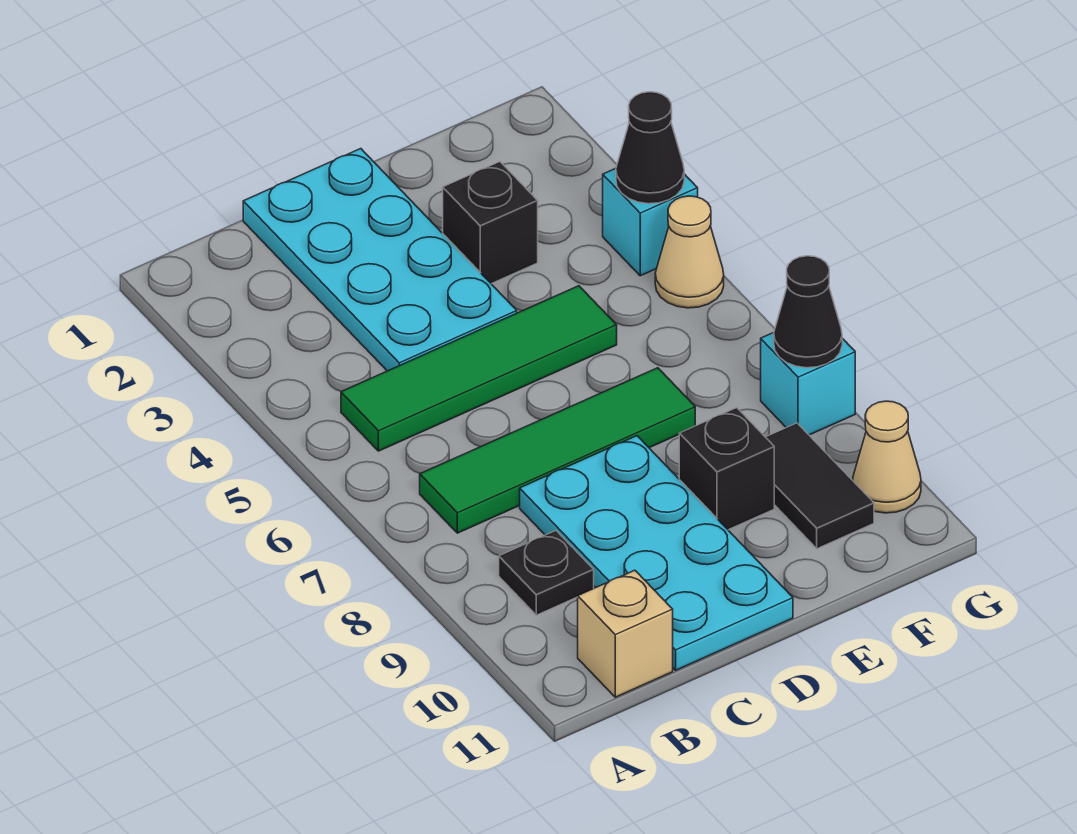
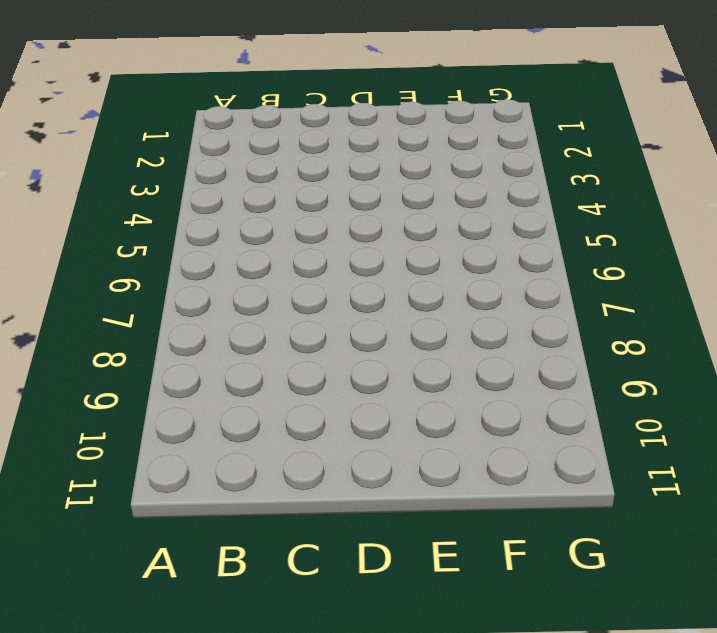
none -> green tile B5:E5 level 1
none -> green tile B7:E7 level 1
none -> black plate B9 level 1

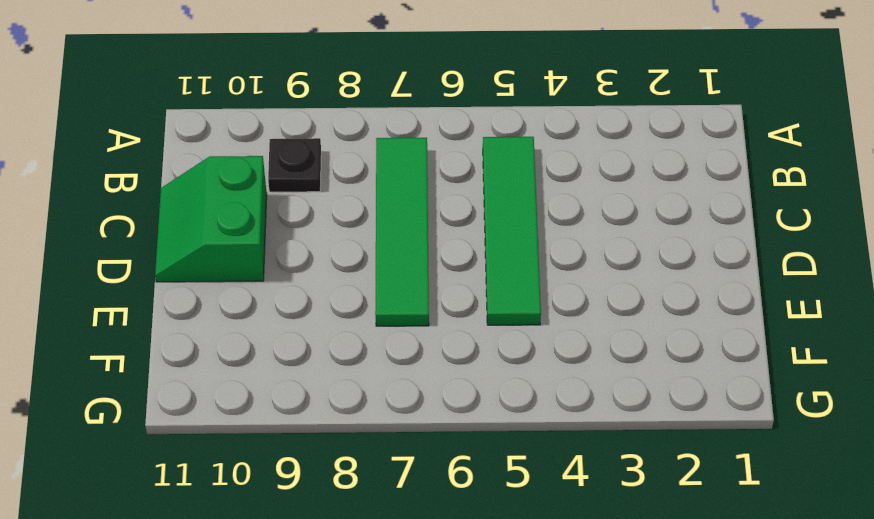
green slope C10:D11 level 1 top 10 -> cyan plate C8:D11 level 1
none -> tan brick B11 level 1
none -> cyan plate C1:D4 level 1
none -> black brick E3 level 1

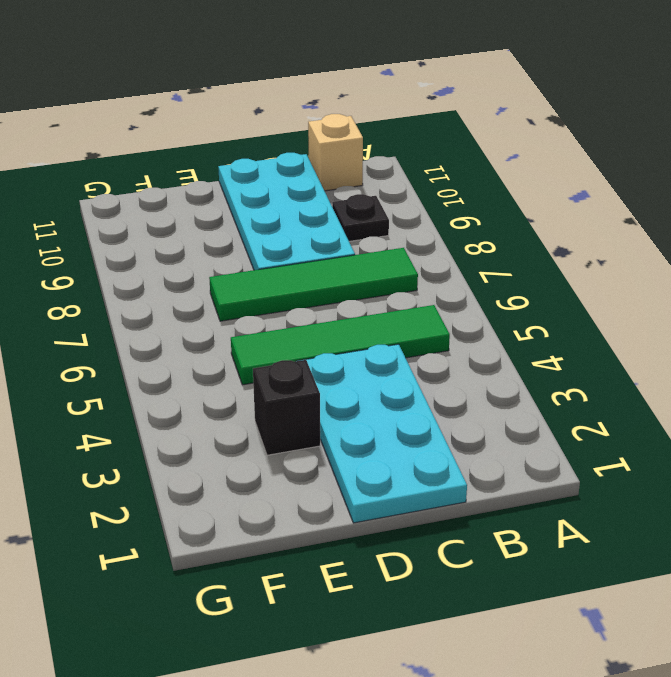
none -> black brick E9 level 1
none -> black tile F9:F10 level 1
none -> cyan brick G4 level 1

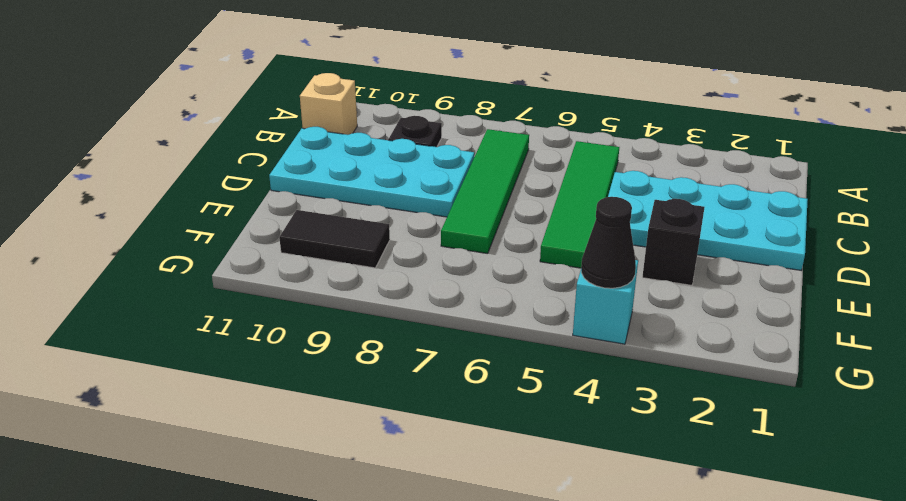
none -> black brick E9 level 1
none -> tan cone G5 level 1
none -> cyan brick G8 level 1

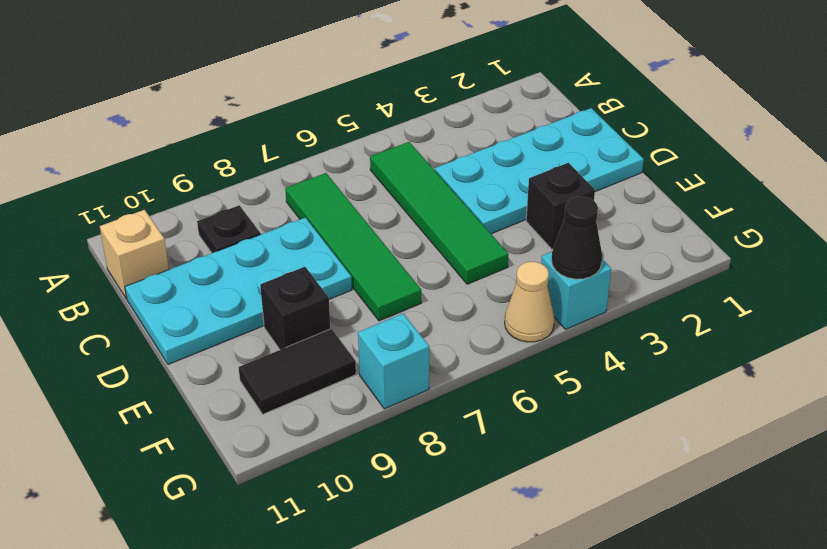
none -> tan cone G10 level 1
none -> black cone G8 level 2

